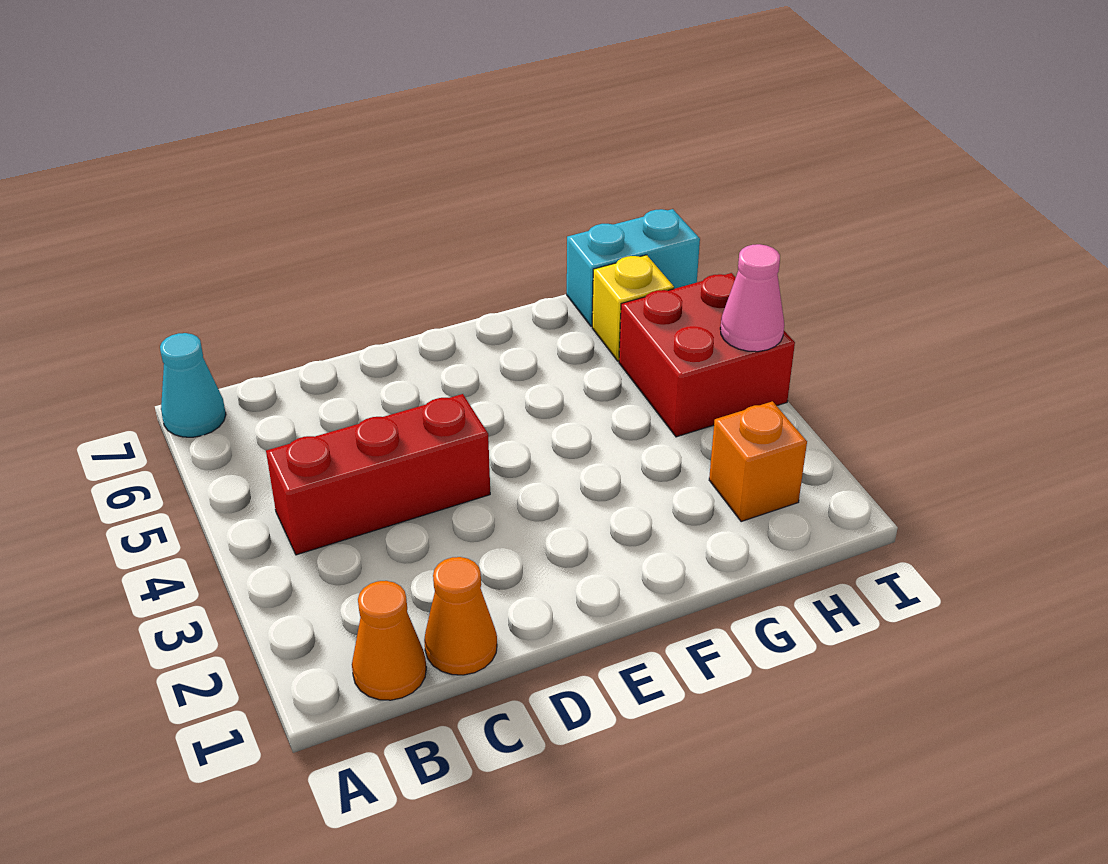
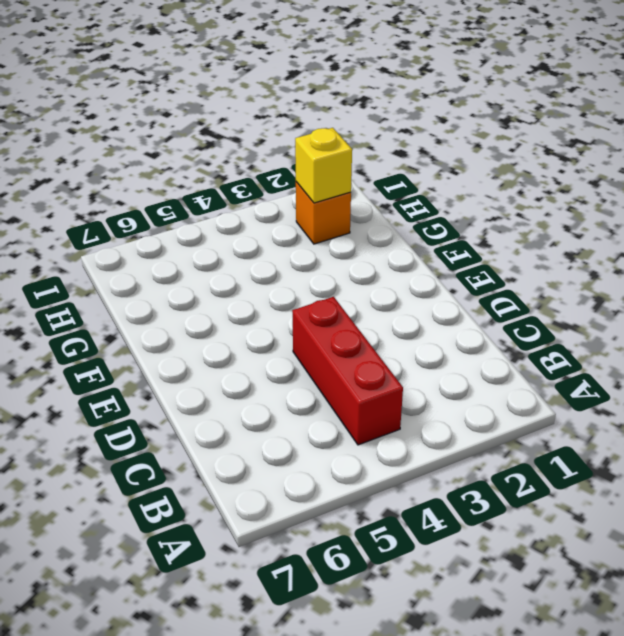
yellow brick H2 level 2 -> yellow brick H6 level 1
none -> cyan cone A7 level 1
none -> orange cone B1 level 1

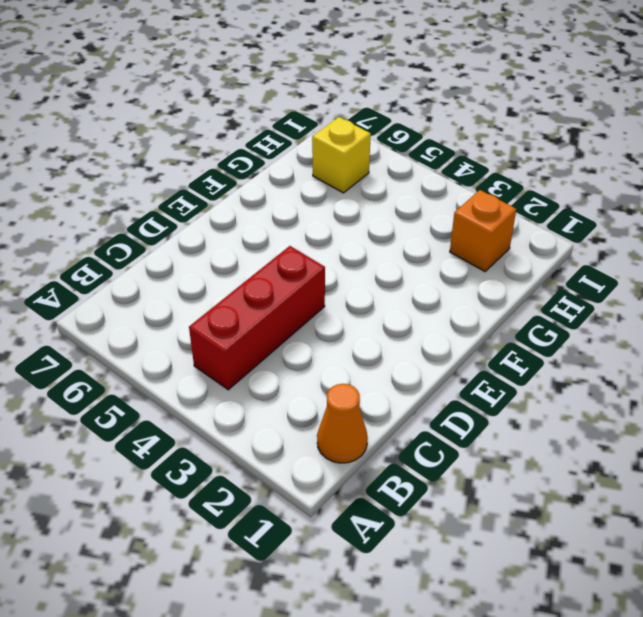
none -> cyan cone A7 level 1
none -> orange cone C1 level 1

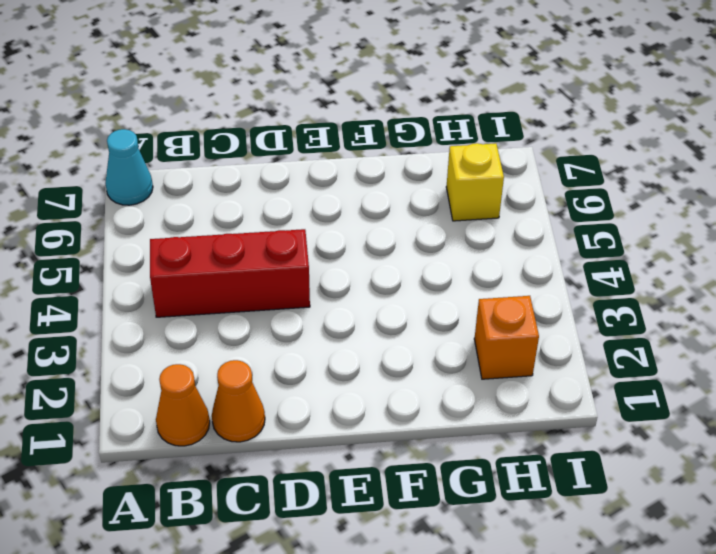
none -> red brick H4:I5 level 1
none -> cyan brick H7:I7 level 1

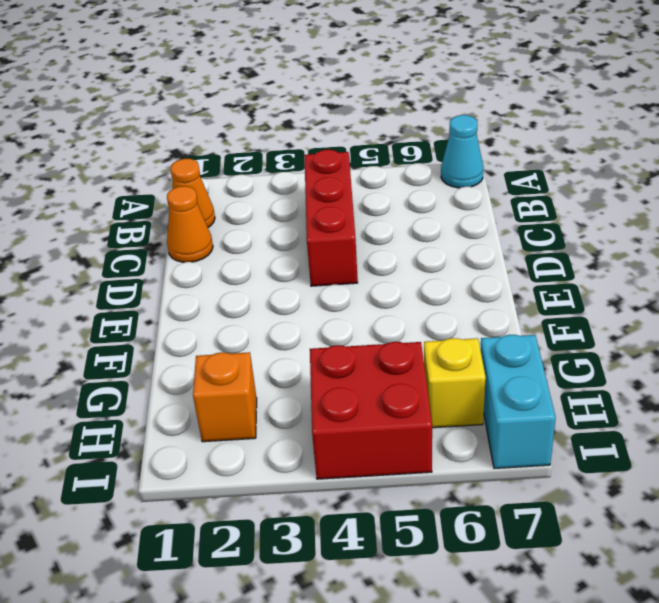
none -> pink cone I4 level 2

